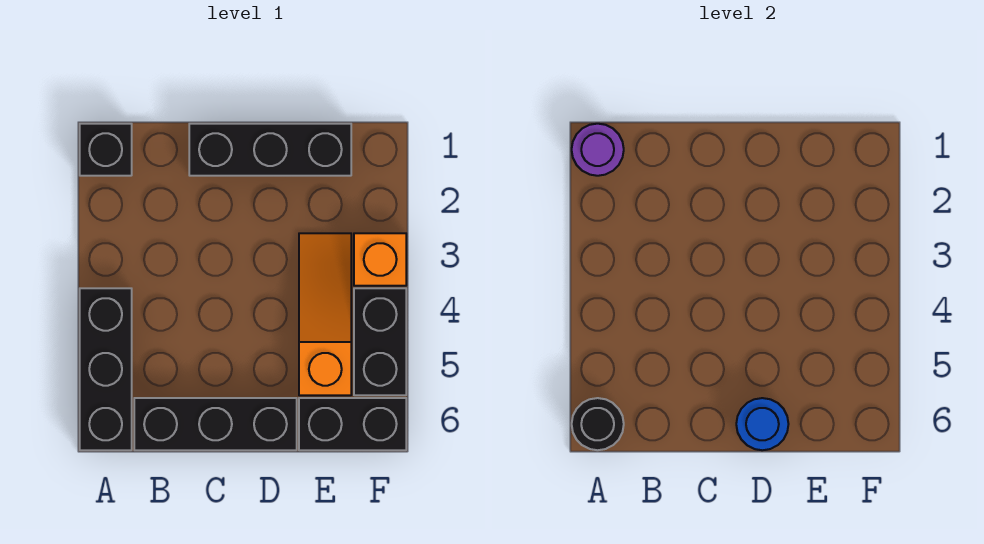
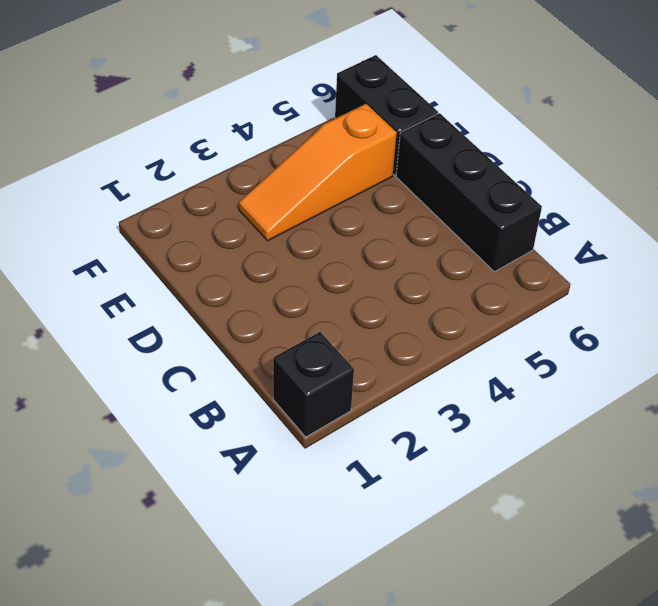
none -> black brick A4:A6 level 1
none -> black brick C1:E1 level 1

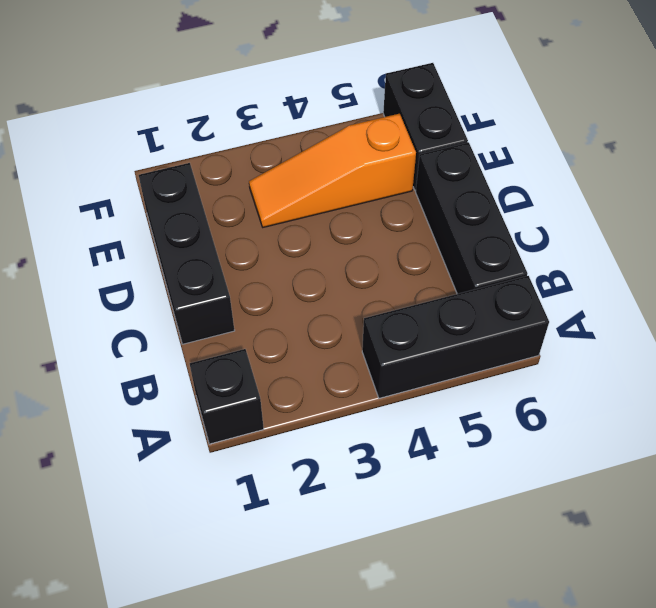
none -> orange brick F3 level 1
none -> black brick F4:F5 level 1

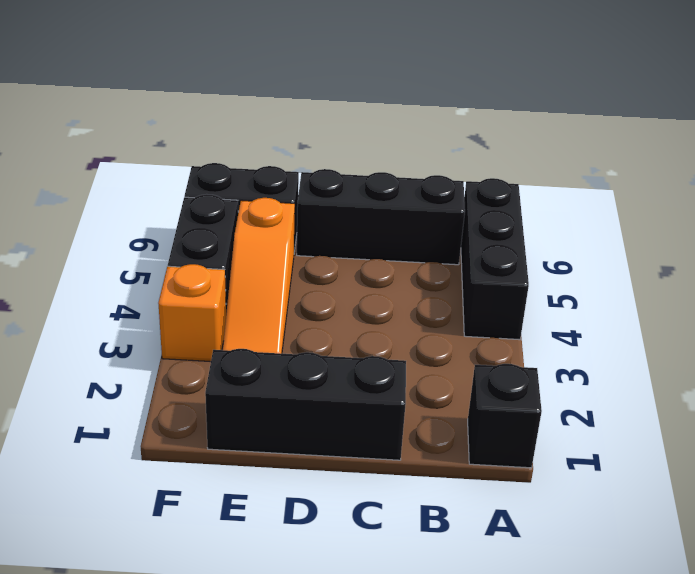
none -> purple round brick A1 level 2
none -> black round brick A6 level 2

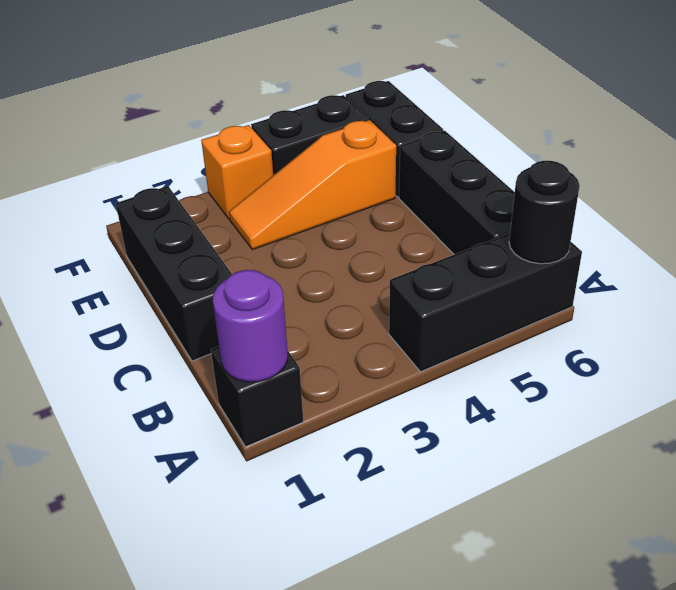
none -> blue round brick D6 level 2

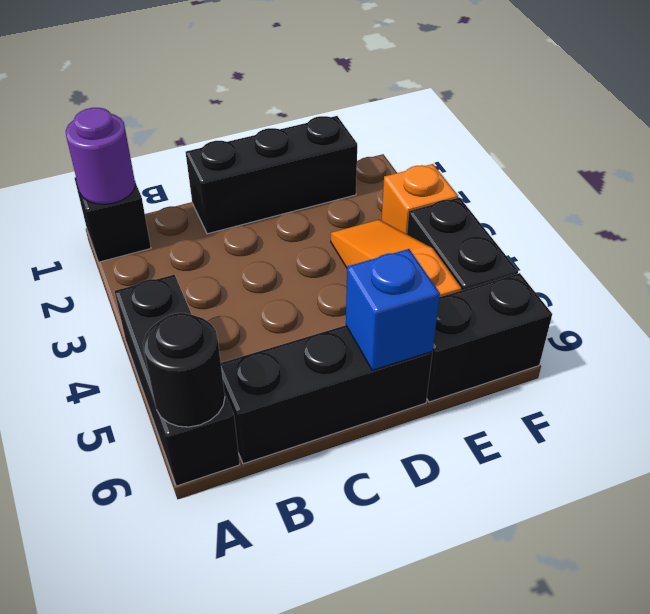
blue brick D6 level 2 -> blue round brick D6 level 2

